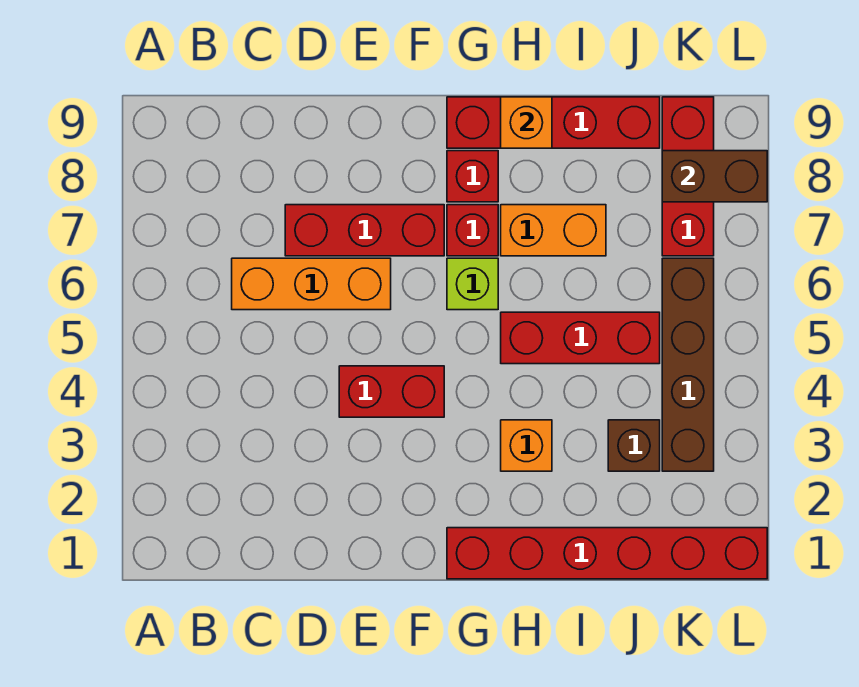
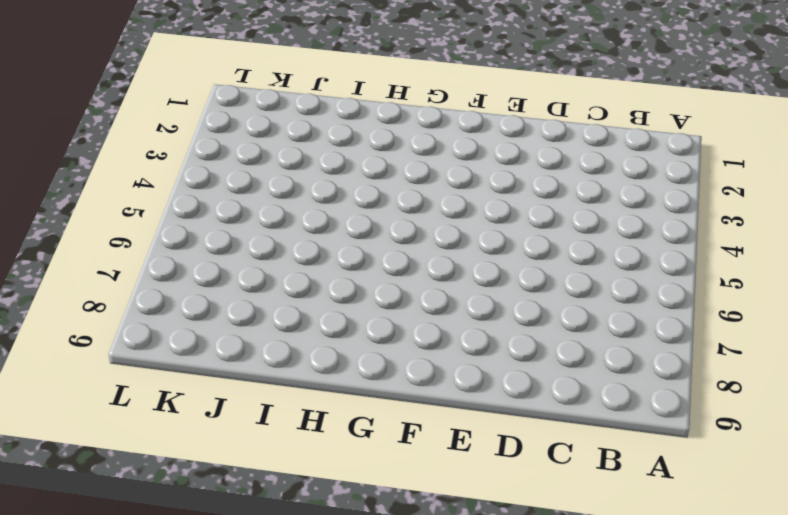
none -> orange brick C6:E6 level 1
none -> red brick D7:F7 level 1
none -> red brick E4:F4 level 1

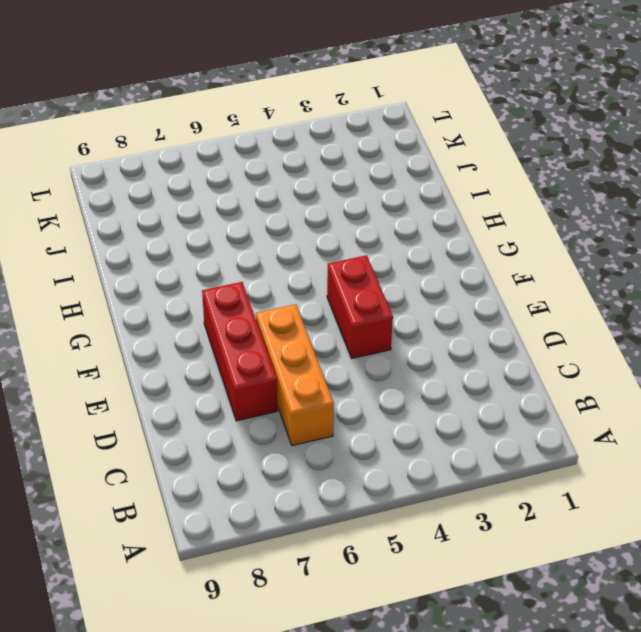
none -> red brick G1:L1 level 1
none -> lime brick G6 level 1
none -> red brick G7 level 1

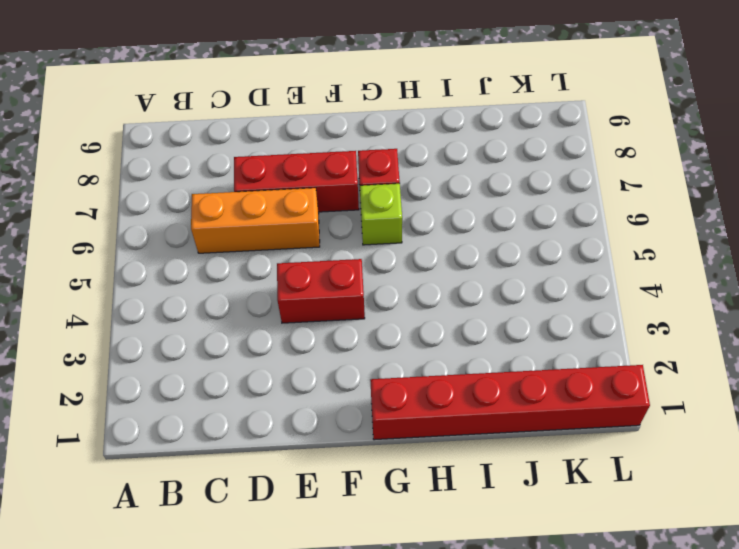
none -> red brick G8 level 1
none -> red brick G9:J9 level 1
none -> orange brick H3 level 1

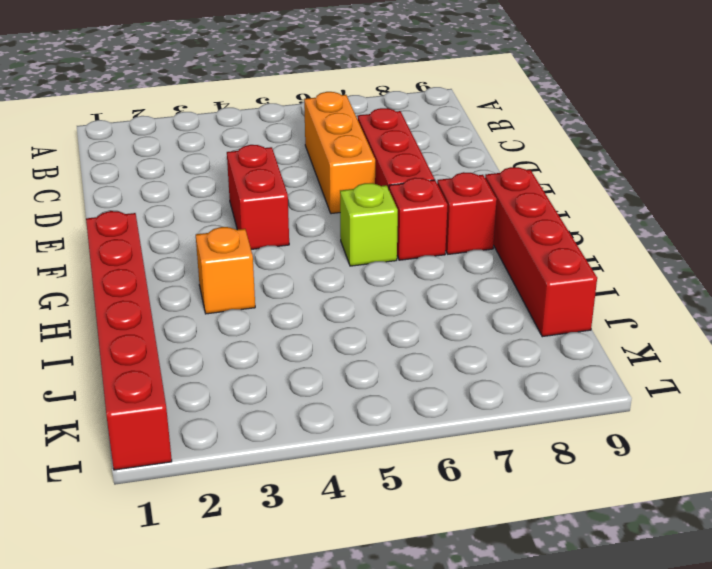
none -> red brick H5:J5 level 1
none -> orange brick H7:I7 level 1
none -> brown brick J3 level 1

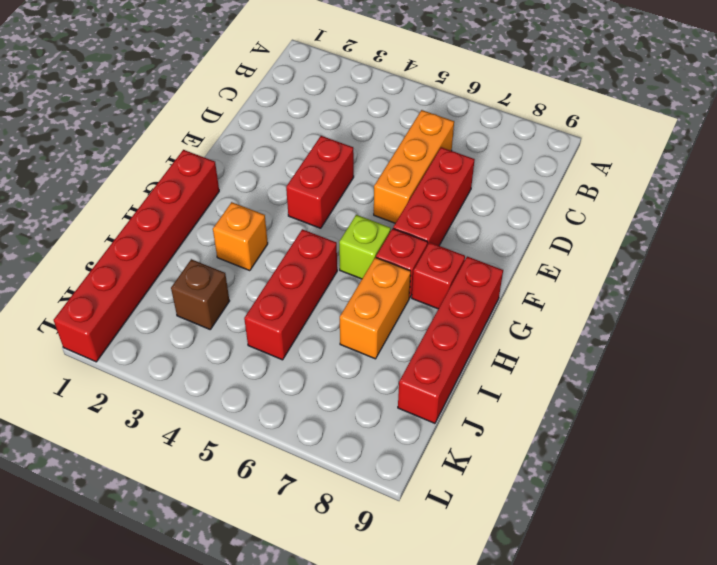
none -> brown brick K3:K6 level 1
none -> red brick K7:K9 level 1
none -> orange brick H9 level 2

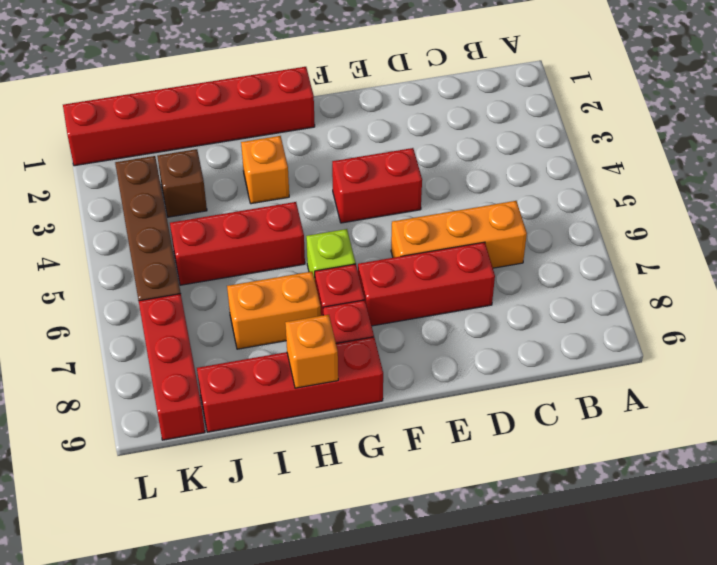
none -> brown brick K8:L8 level 2

